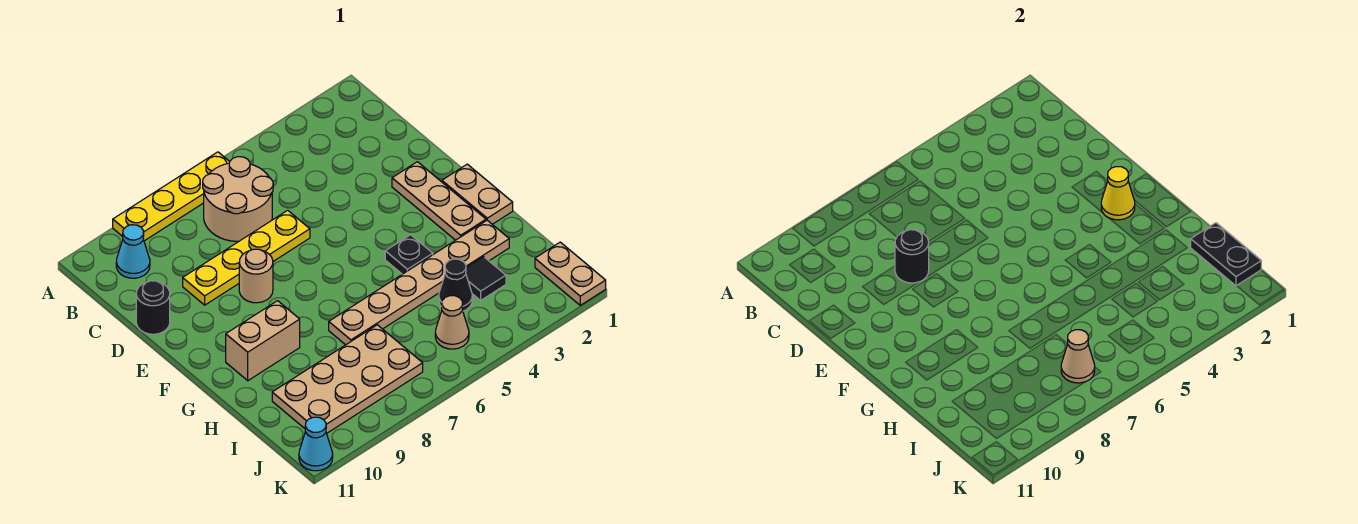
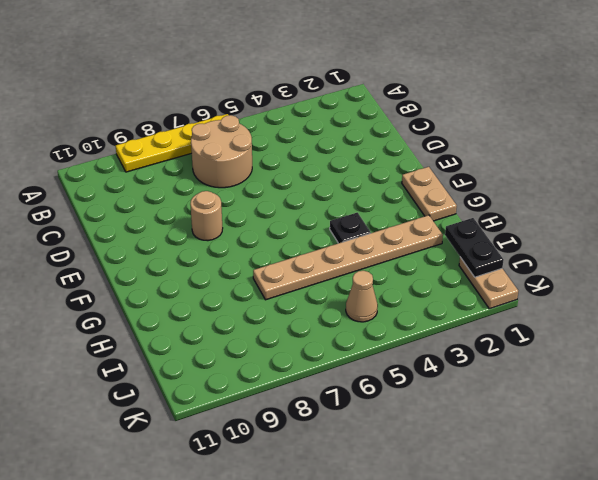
none -> cyan cone B10 level 1
none -> yellow plate D6:D9 level 1
none -> black round brick D11 level 1

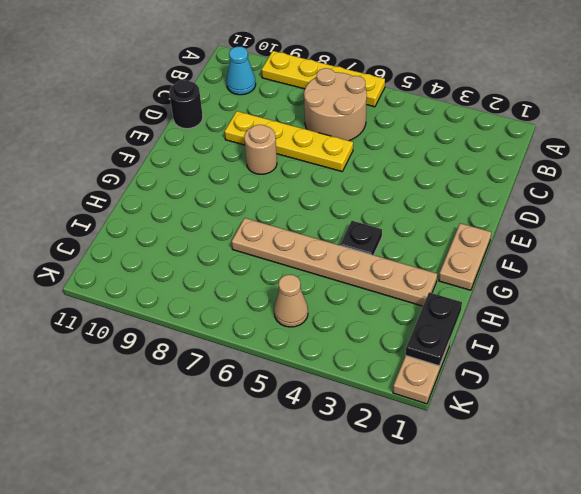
none -> tan plate E2:G2 level 1
none -> tan brick G9:G10 level 1
none -> black tile I3 level 1

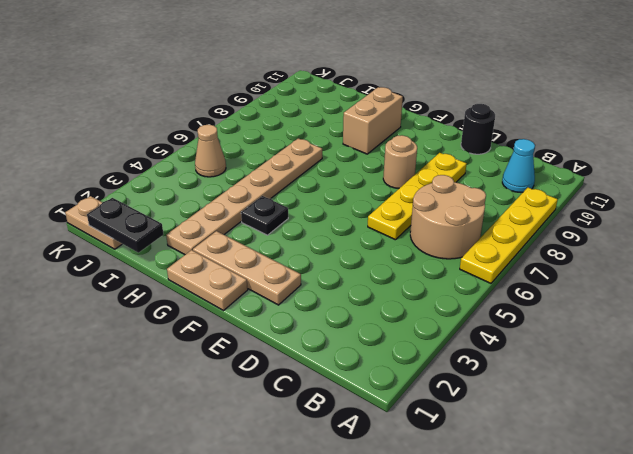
none -> black tile I3 level 1
none -> black cone I4 level 1
none -> tan plate I7:J10 level 1

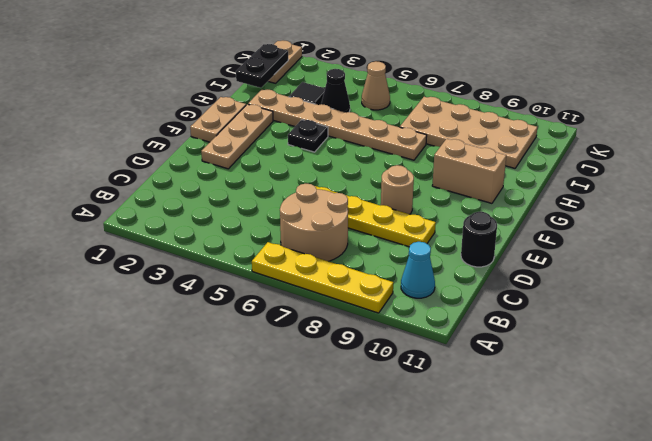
none -> cyan cone K11 level 1
none -> black round brick D8 level 2
none -> yellow cone F2 level 2

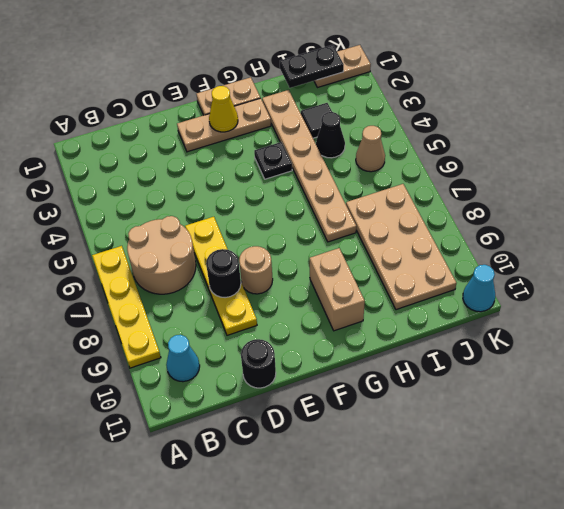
none -> tan cone J7 level 2

